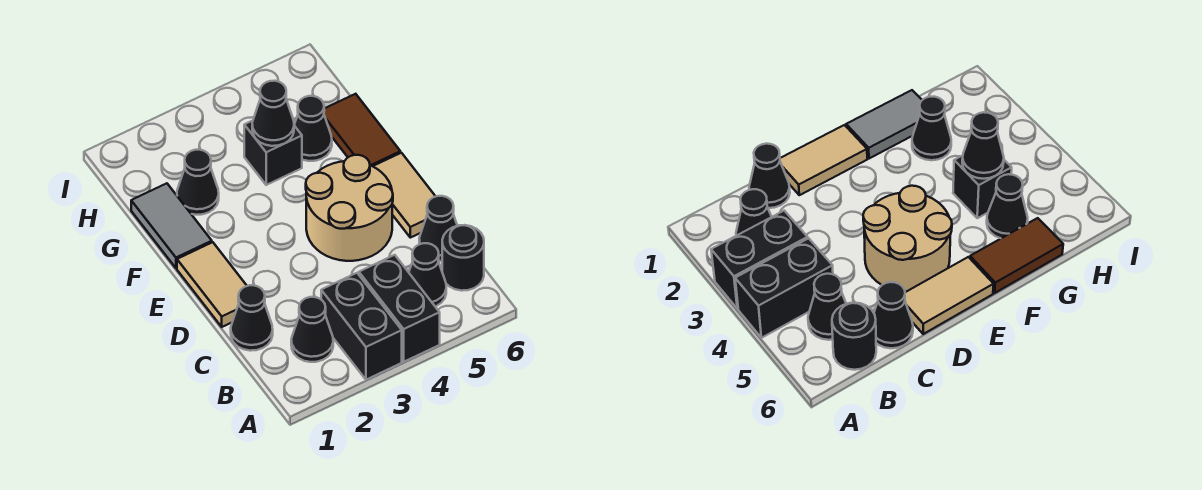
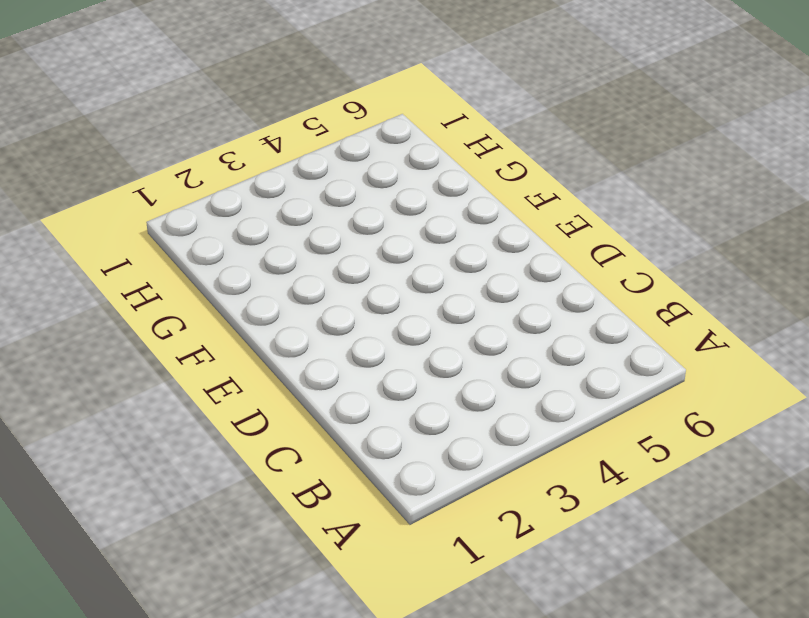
none -> black brick A3:B3 level 1
none -> black brick A4:B4 level 1
none -> black cone B2 level 1

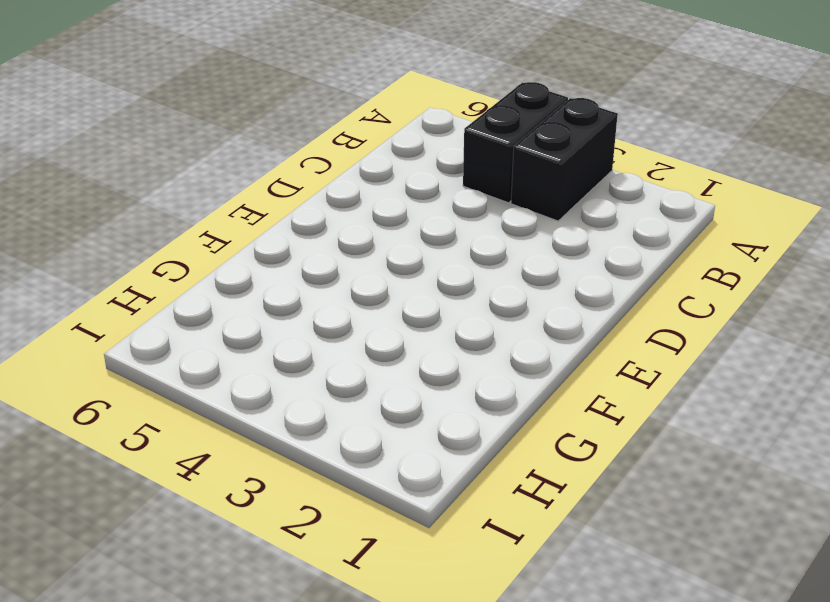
none -> black cone B2 level 1
none -> black cone B5 level 1
none -> black round brick B6 level 1

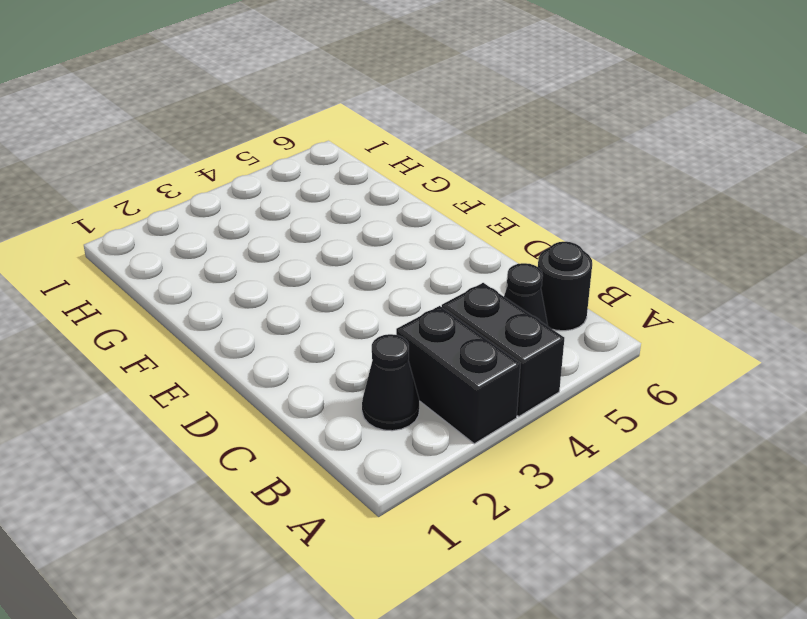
none -> black cone C1 level 1
none -> black cone C6 level 1
none -> tan tile D1:E1 level 1

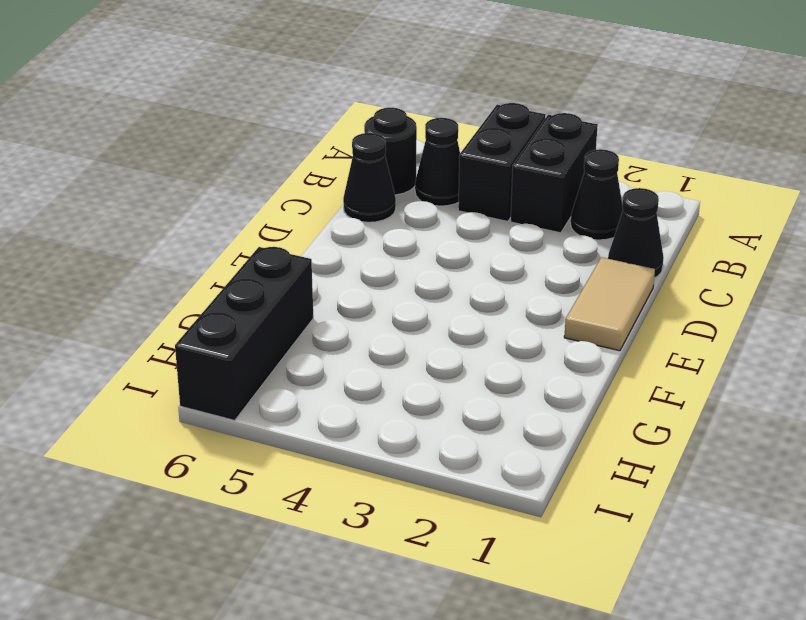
black brick G6:I6 level 1 -> brown tile F6:G6 level 1
none -> tan round brick D4:E5 level 1
none -> tan tile D6:E6 level 1
none -> grey tile F1:G1 level 1

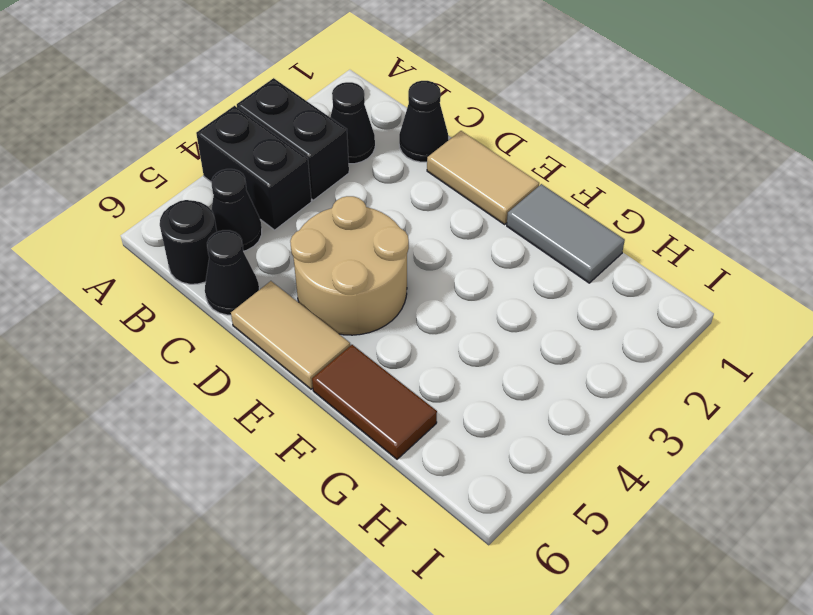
none -> black cone G2 level 1
none -> black brick G4 level 1
none -> black cone G5 level 1

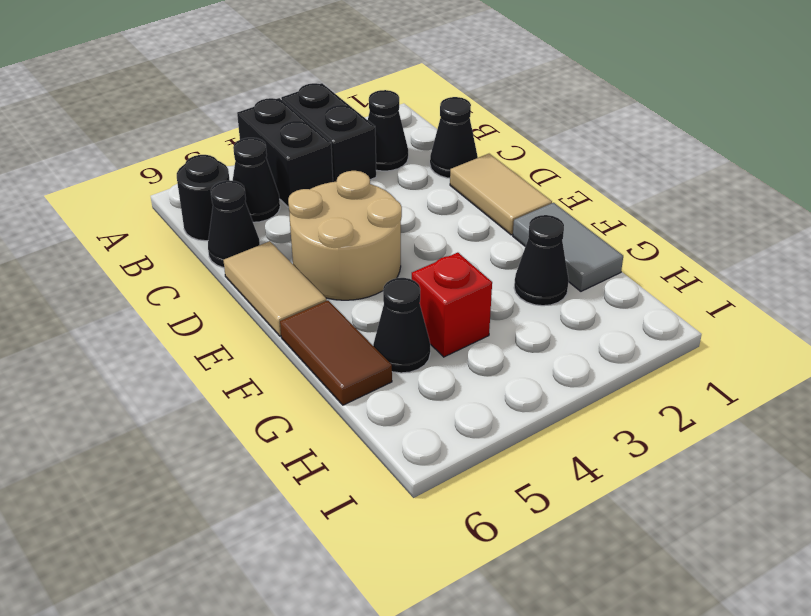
red brick G4 level 1 -> black brick G4 level 1
none -> black cone G4 level 2

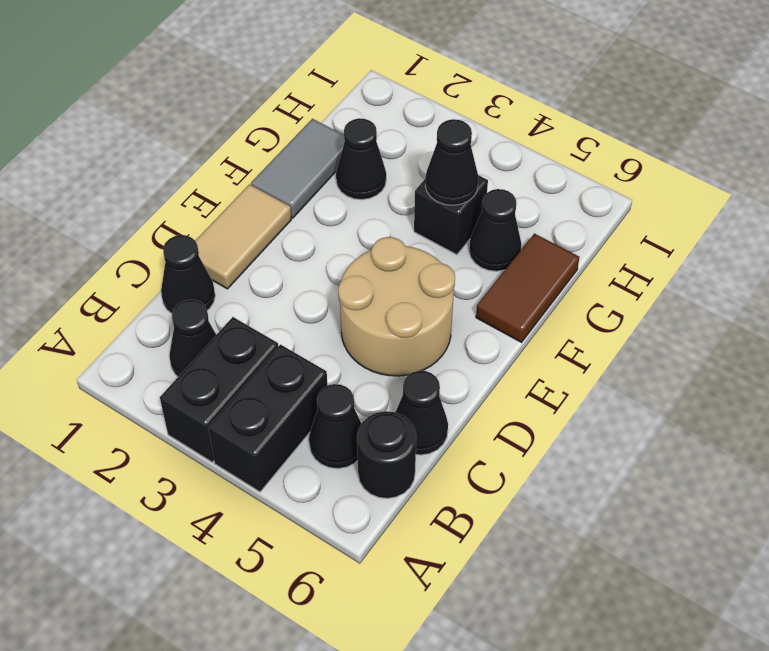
none -> tan tile D6:E6 level 1

